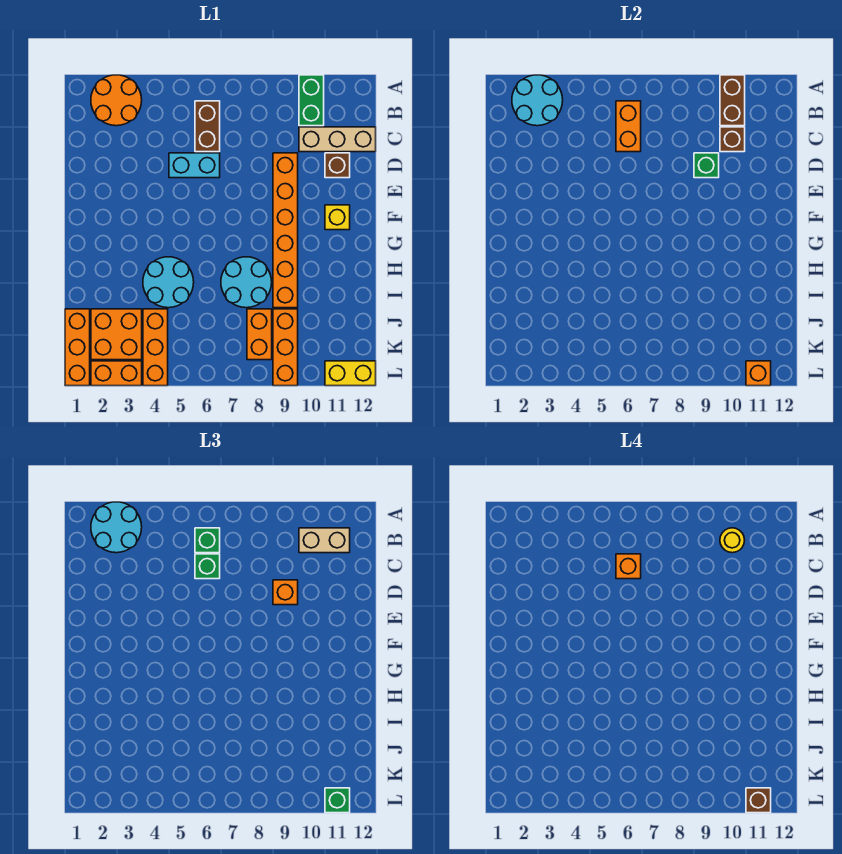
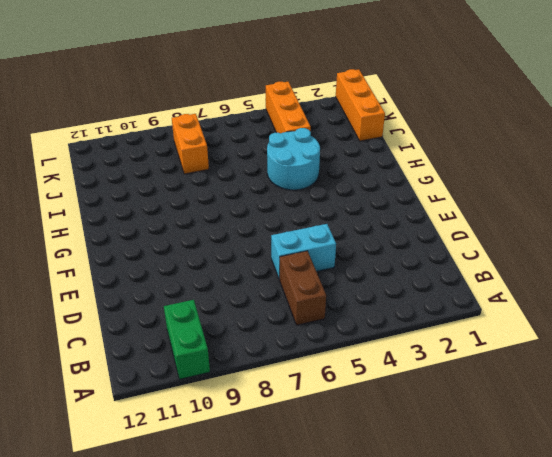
none -> orange round brick A2:B3 level 1
none -> tan brick C10:C12 level 1
none -> orange brick D9:I9 level 1
none -> brown brick D11 level 1

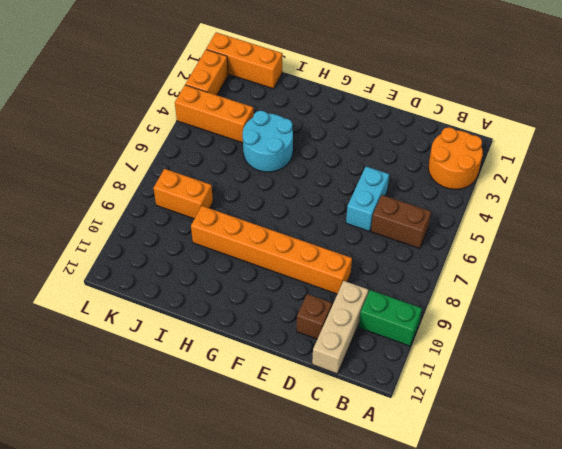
none -> yellow brick F11 level 1
none -> cyan round brick H7:I8 level 1
none -> orange brick J2:K3 level 1
none -> orange brick J9:L9 level 1

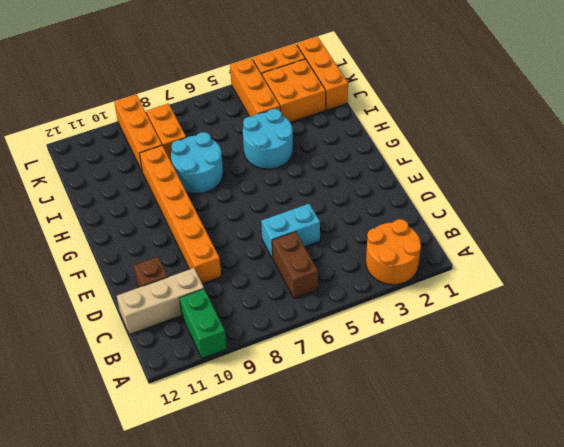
none -> yellow brick F11 level 1
none -> yellow brick L11:L12 level 1
none -> cyan round brick A2:B3 level 2
none -> brown brick A10:B10 level 2

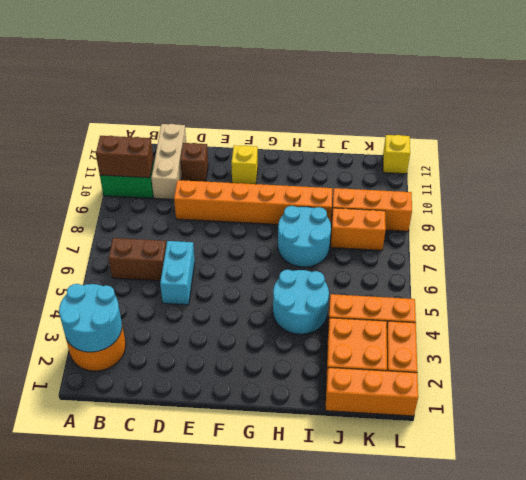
yellow brick L12 level 1 -> yellow brick L11:L12 level 1
none -> orange brick B6:C6 level 2
none -> brown brick C10 level 2
none -> green brick D9 level 2
none -> orange brick L11 level 2

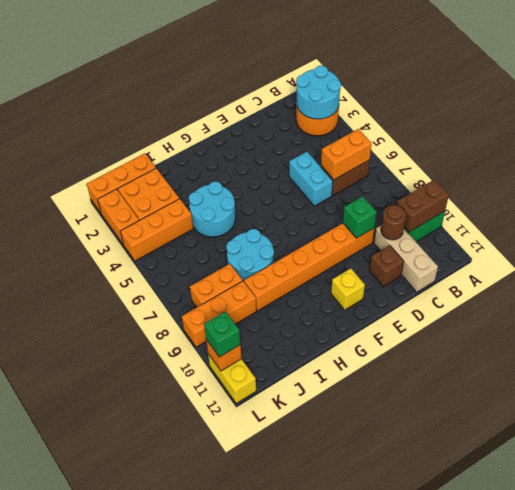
brown round brick C10 level 2 -> brown brick C10 level 2
none -> cyan round brick A2:B3 level 3
none -> green brick B6 level 3
none -> tan brick B10:B11 level 3
none -> green brick C6 level 3

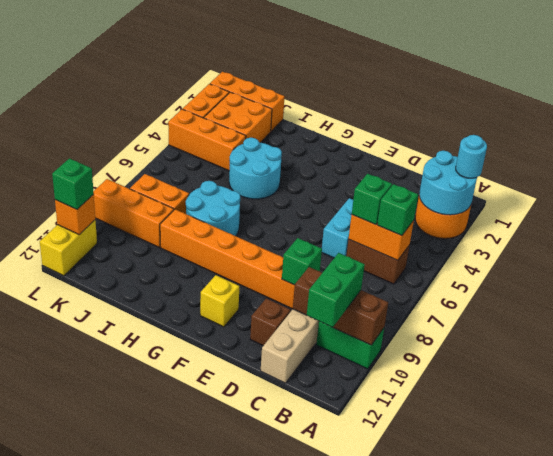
cyan round brick A2 level 3 -> cyan round brick A2:B3 level 3
green brick B10:B11 level 3 -> tan brick B10:B11 level 3
none -> orange brick D9 level 3
none -> yellow round brick B10 level 4
none -> orange brick C6 level 4
none -> brown brick L11 level 4

